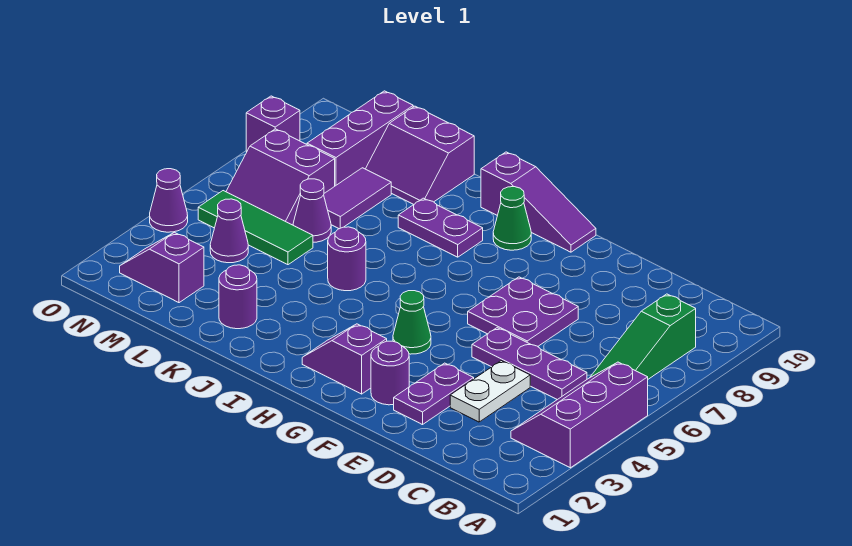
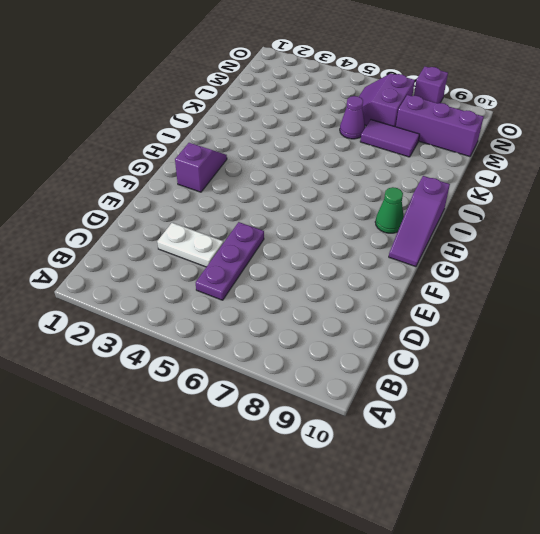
none -> purple slope A3:B5 level 1 top A
none -> green slope B6:B8 level 1 top 8
none -> purple plate E2:E3 level 1

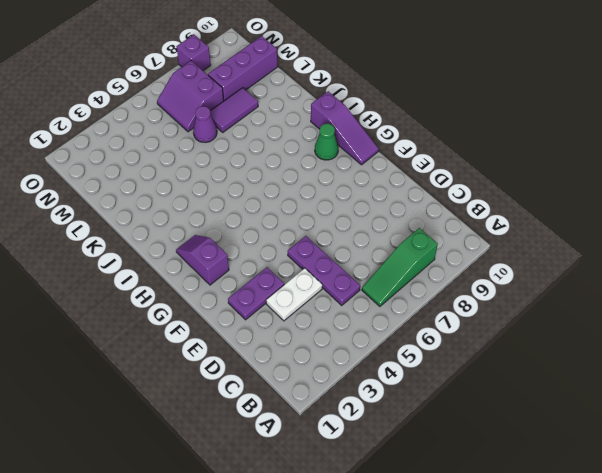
none -> purple slope A3:B5 level 1 top A
none -> purple plate E6:F7 level 1
none -> purple round brick F2 level 1

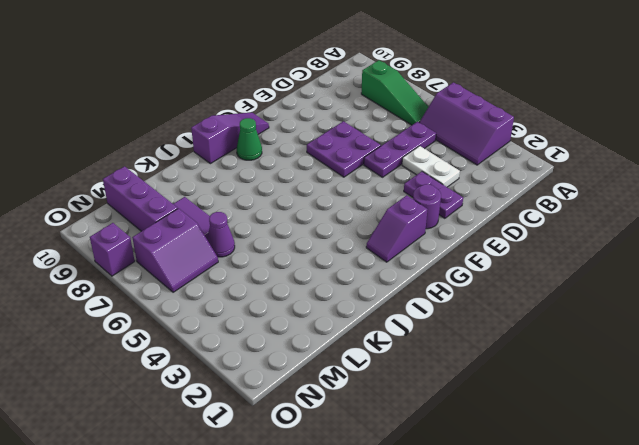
none -> green cone G4 level 1
none -> purple plate I8:J8 level 1
none -> purple round brick J5 level 1

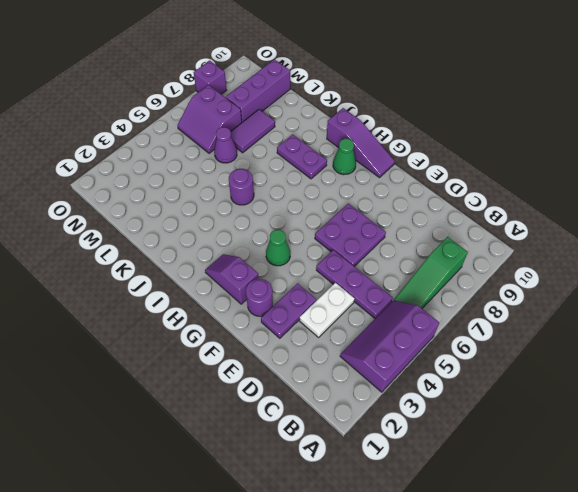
none -> purple round brick K2 level 1
none -> purple slope K9:L10 level 1 top 10
none -> green tile L5:N5 level 1

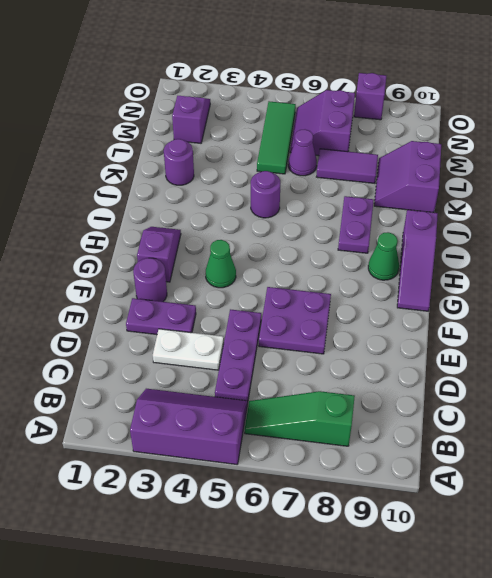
none -> purple cone M4 level 1
none -> purple brick M8:M10 level 1
none -> purple cone O4 level 1

